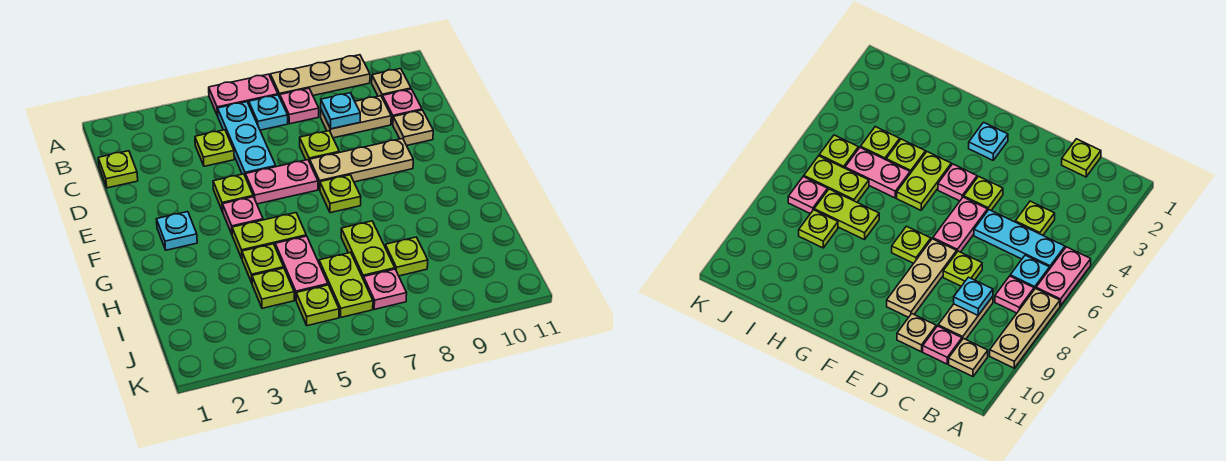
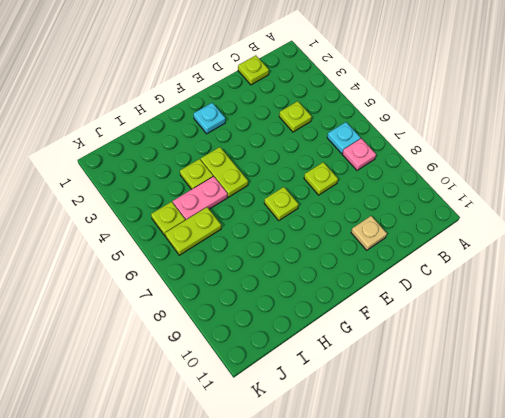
none -> pink plate A5:A6 level 1
none -> tan plate A7:A9 level 1
none -> cyan plate B5:D5 level 1

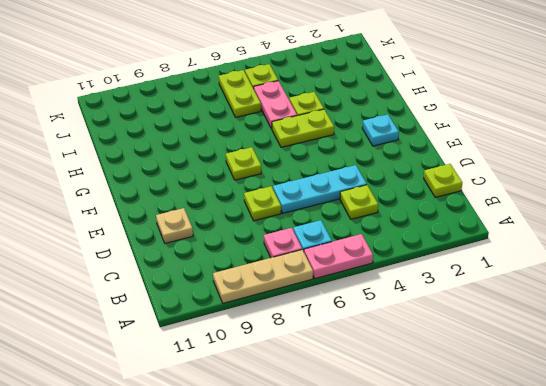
cyan plate D4:D6 level 1 -> cyan plate B5:D5 level 1
none -> tan plate B10 level 1
none -> tan plate C8:C9 level 1
none -> pink plate C10 level 1

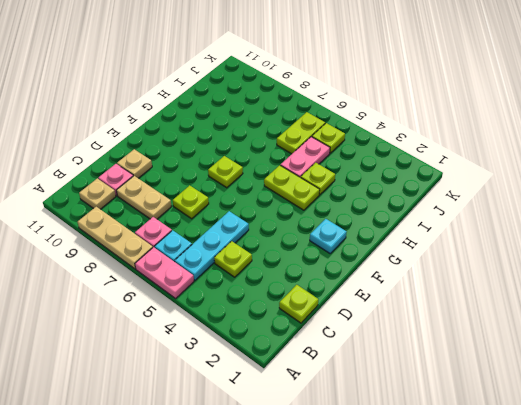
none -> lime plate E4 level 1
none -> pink plate E5:E6 level 1
none -> tan plate E7:E9 level 1

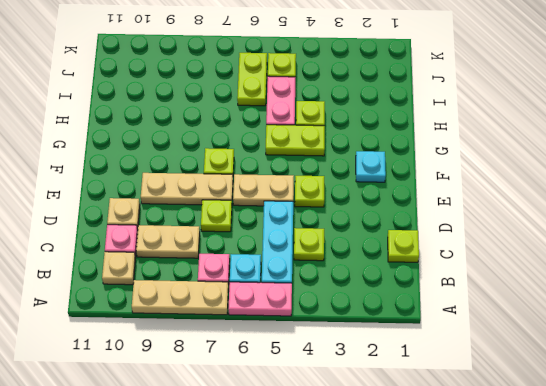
tan plate E5:E6 level 1 -> pink plate E5:E6 level 1
none -> pink plate F4 level 1
none -> lime plate H7:I7 level 1
none -> lime plate I4 level 1

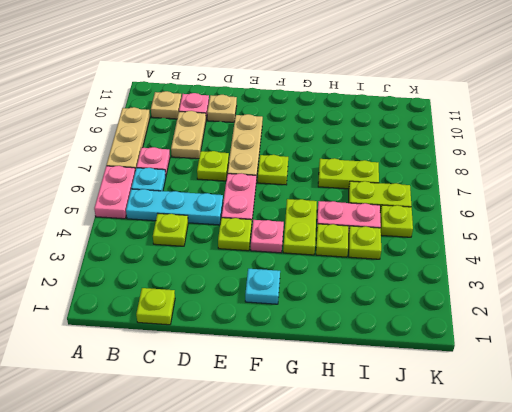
none -> lime plate I8 level 1
none -> pink plate J7 level 1
none -> cyan plate C8 level 2

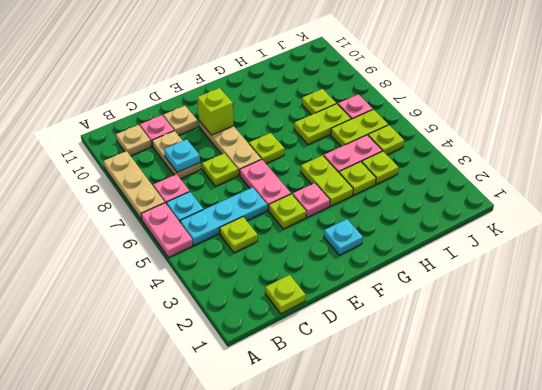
lime brick E9 level 2 -> none

